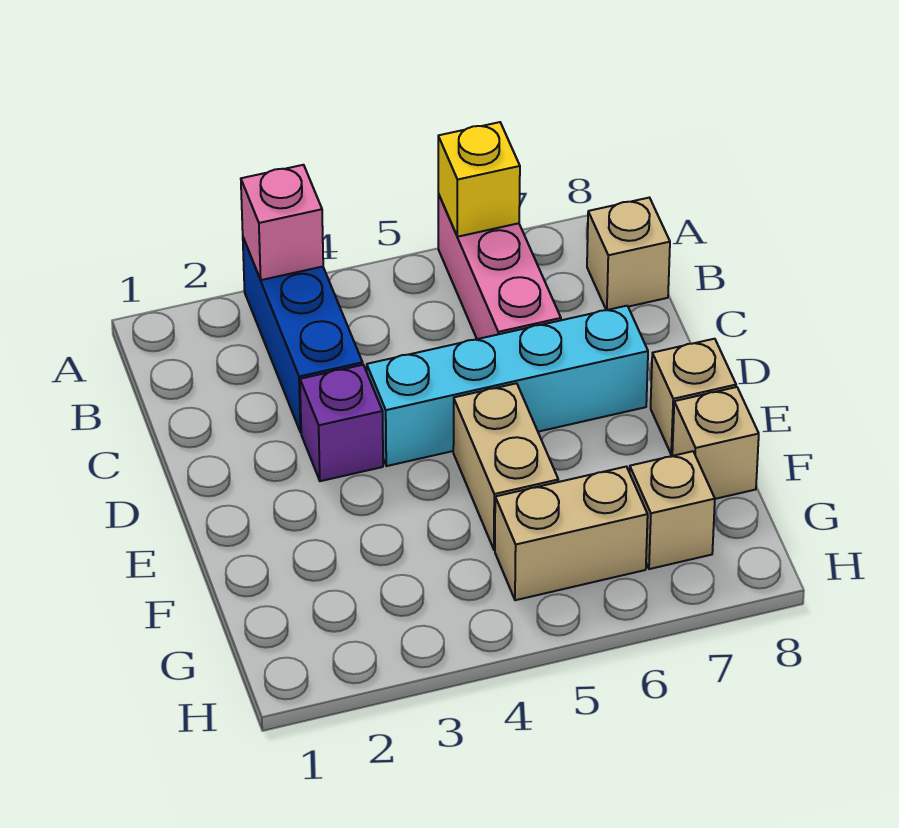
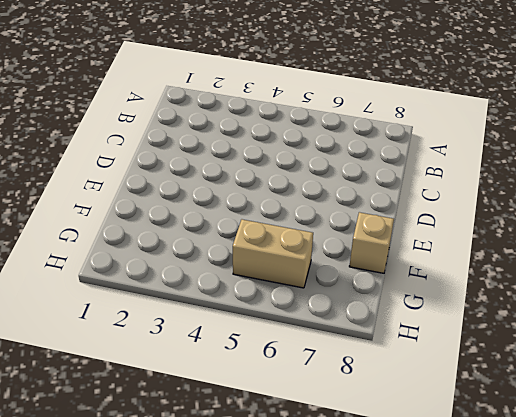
none -> blue brick A3:C3 level 1
none -> pink brick A6:C6 level 1
none -> tan brick B8 level 1

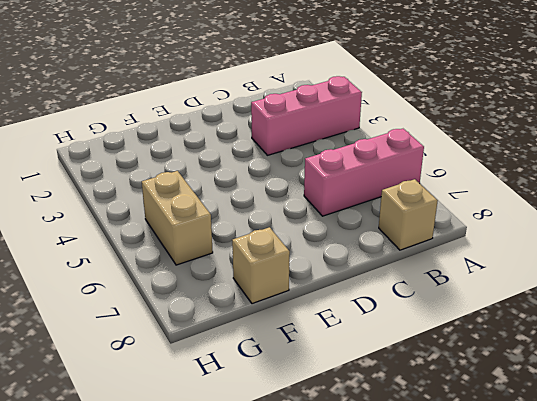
pink brick A3:C3 level 1 -> blue brick A3:C3 level 1
none -> purple brick D3 level 1
none -> cyan brick D4:D7 level 1
none -> tan brick E5:F5 level 1

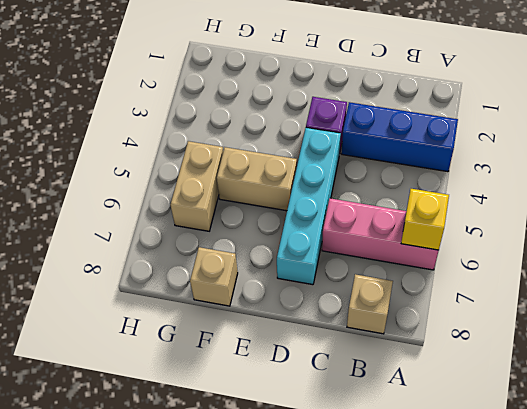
none -> tan brick E8 level 1
none -> tan brick G7 level 1
none -> pink brick A3 level 2

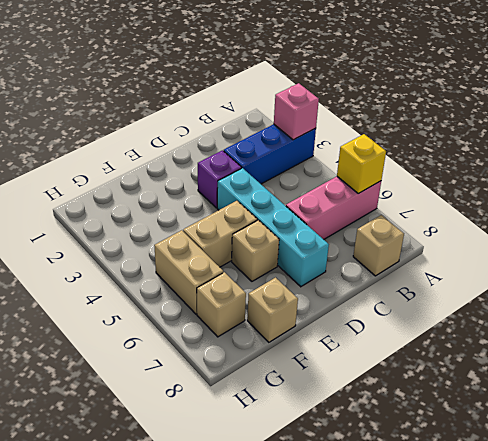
tan brick E6 level 1 -> tan brick E8 level 1

